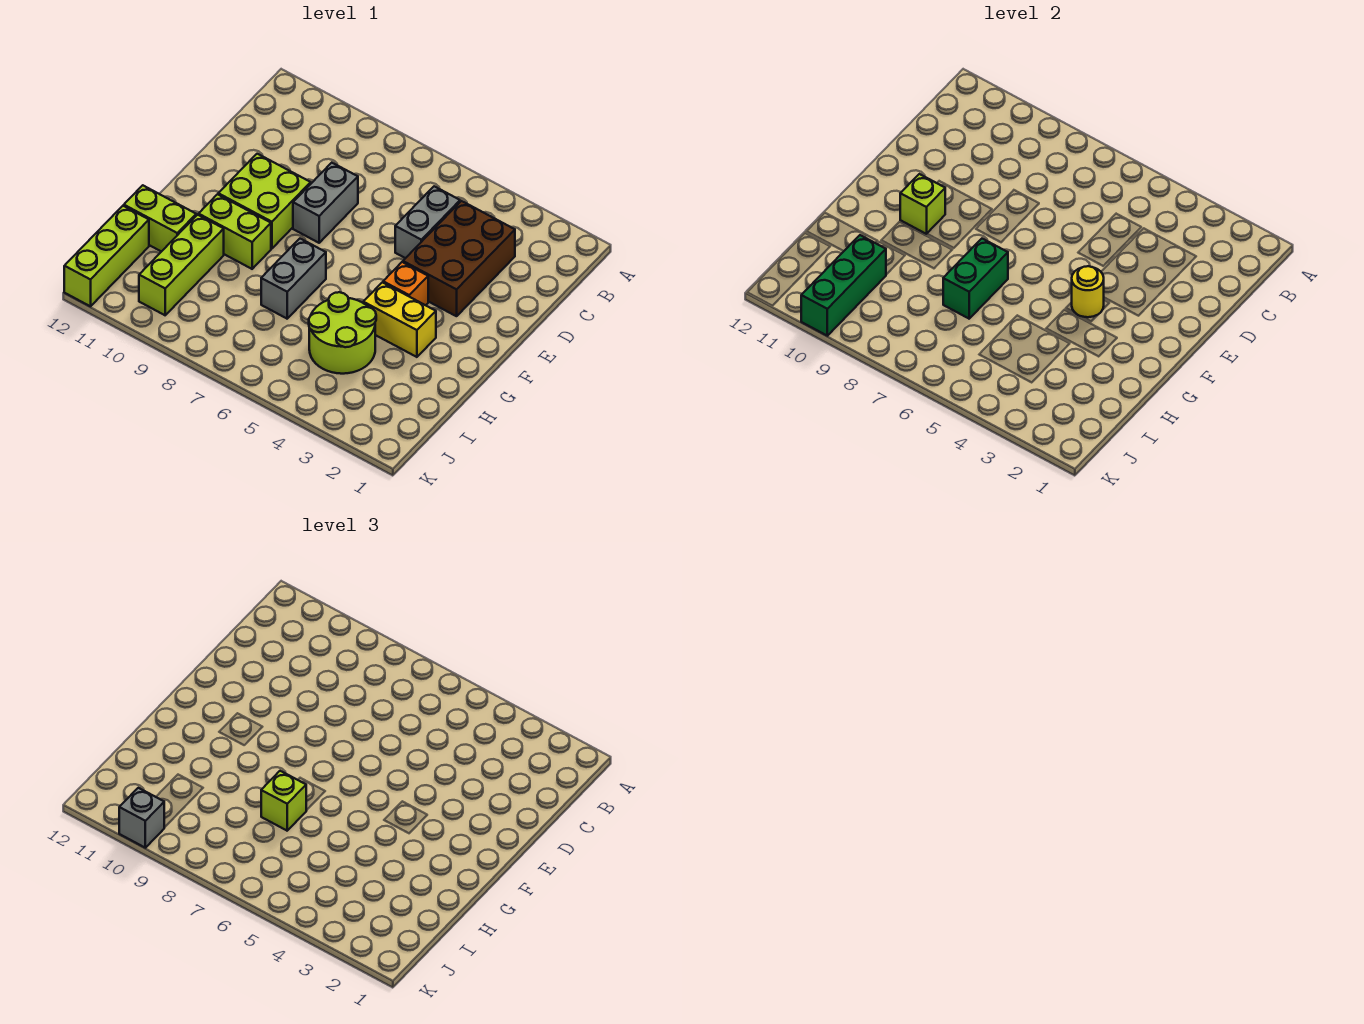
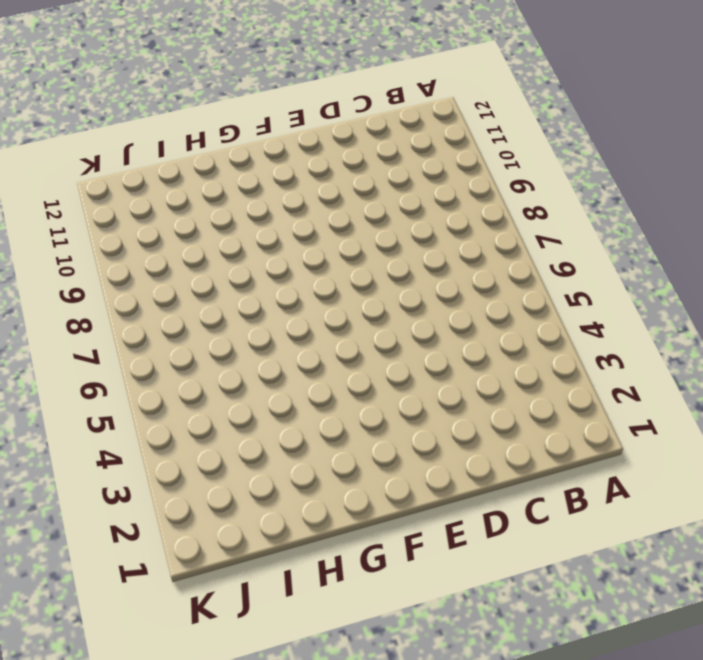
none -> brown brick C3:E4 level 1
none -> grey brick C5:D5 level 1
none -> grey brick D8:E8 level 1

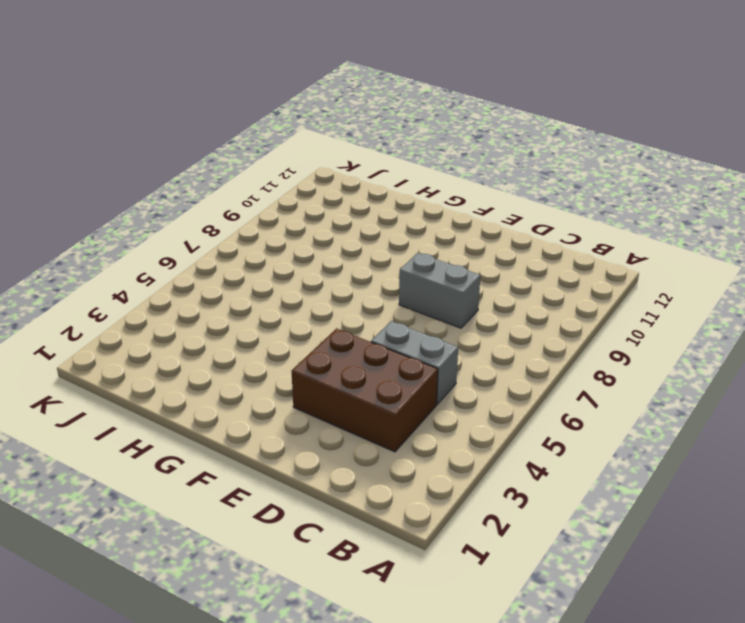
none -> lime brick E9:F10 level 1
none -> orange brick F4 level 1
none -> yellow brick G3:G4 level 1

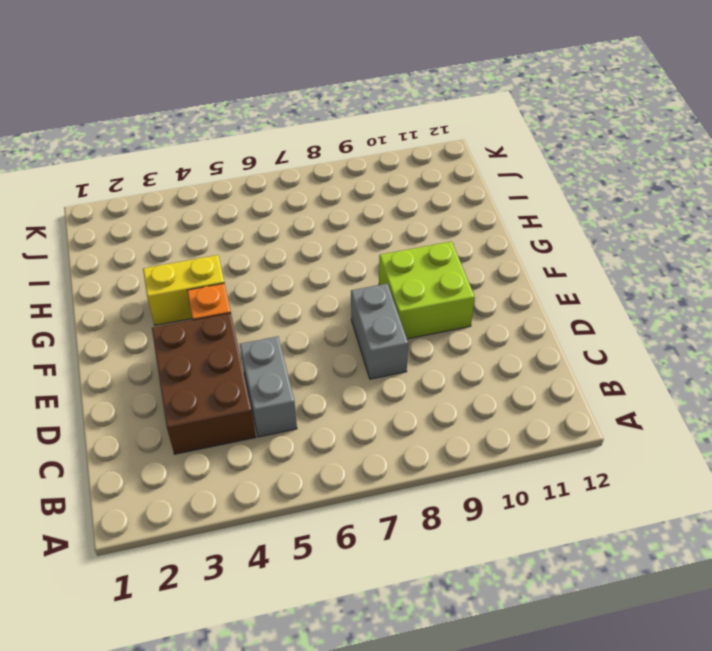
none -> grey brick G7:H7 level 1
none -> lime brick G9:G10 level 1
none -> lime round brick H4:I5 level 1

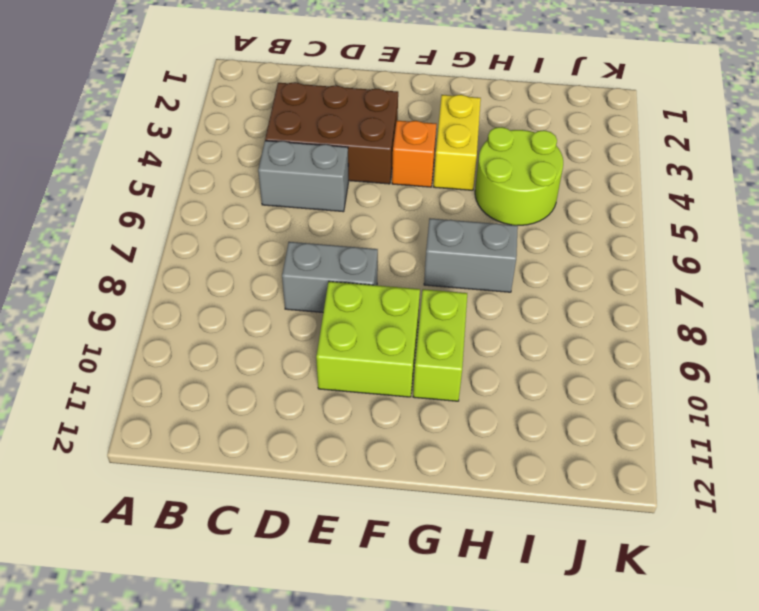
none -> lime brick H10:J10 level 1
none -> lime brick H11:H12 level 1
none -> lime brick I12:K12 level 1

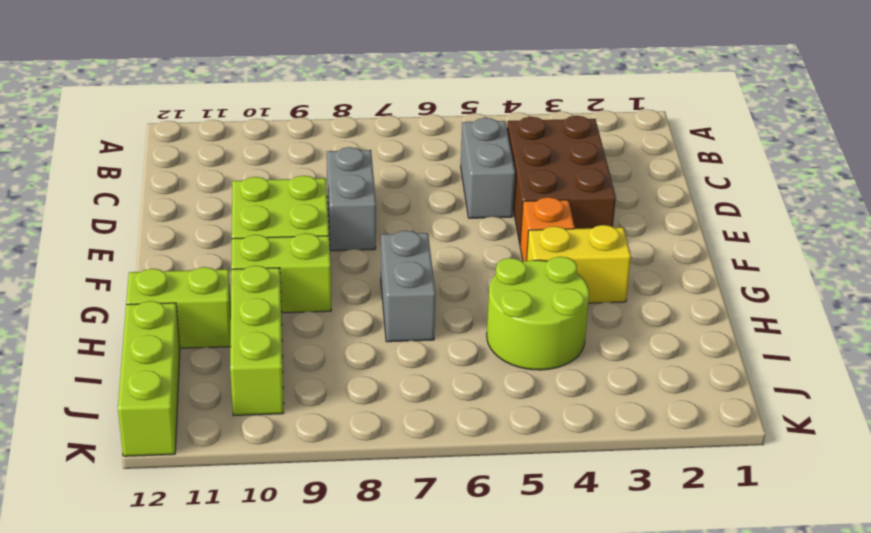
none -> yellow round brick F4 level 2
none -> lime brick F10 level 2
none -> green brick G7:H7 level 2

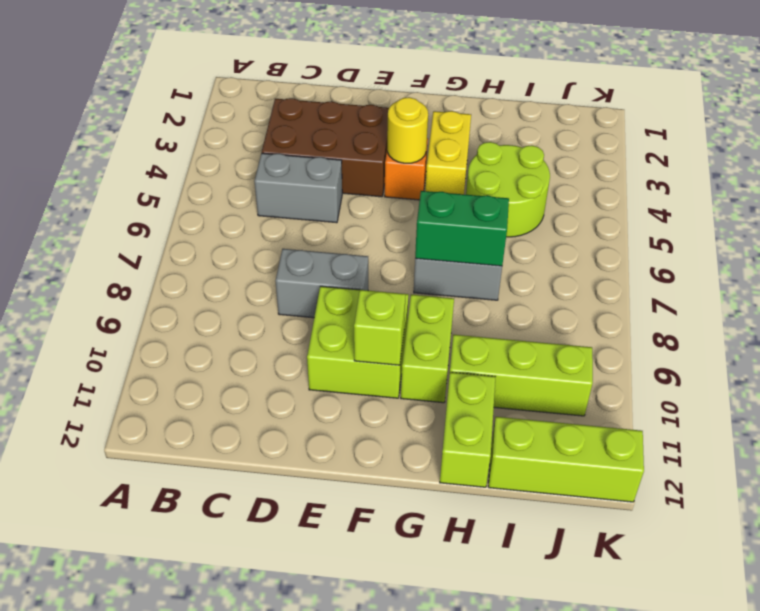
none -> green brick I10:K10 level 2
none -> lime brick H7 level 3
none -> grey brick K10 level 3

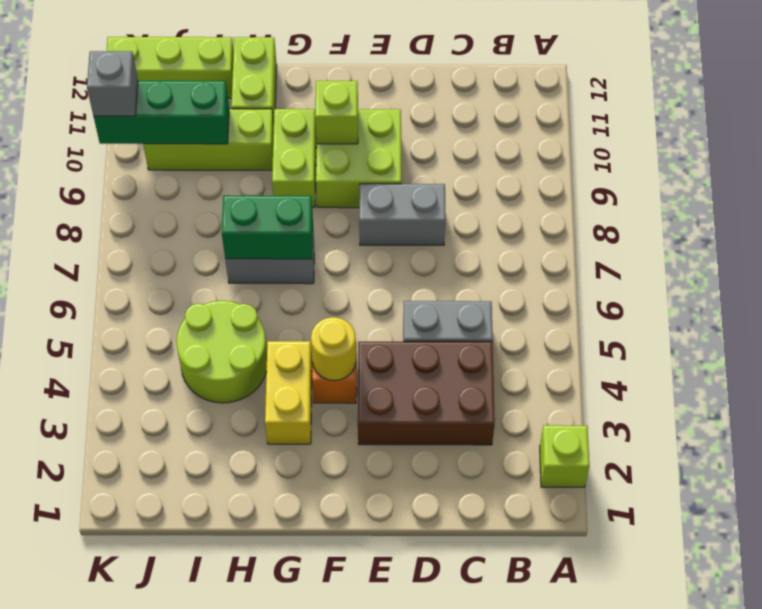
lime brick A2 level 1 -> lime brick H7 level 3

